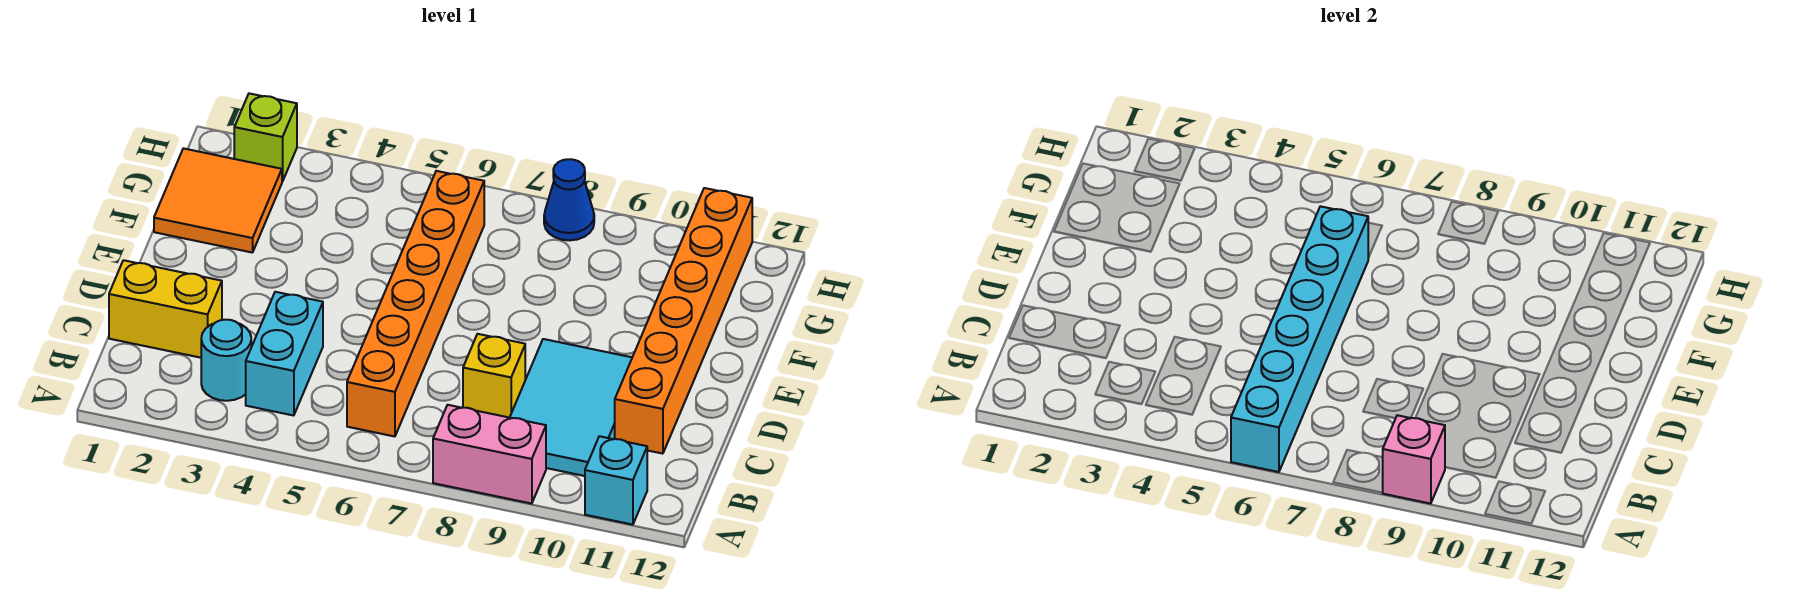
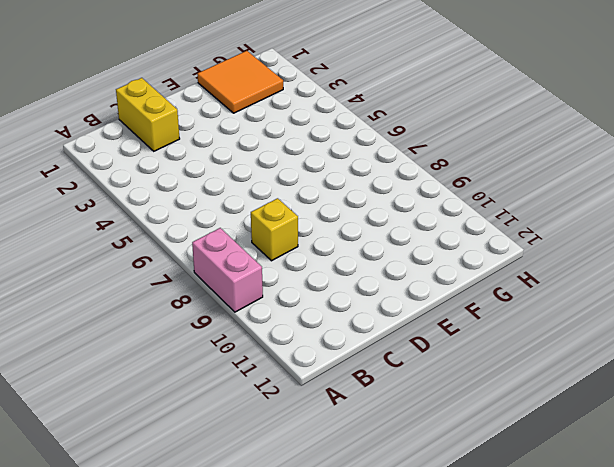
none -> cyan brick A11 level 1
none -> cyan round brick B3 level 1
none -> cyan brick B4:C4 level 1

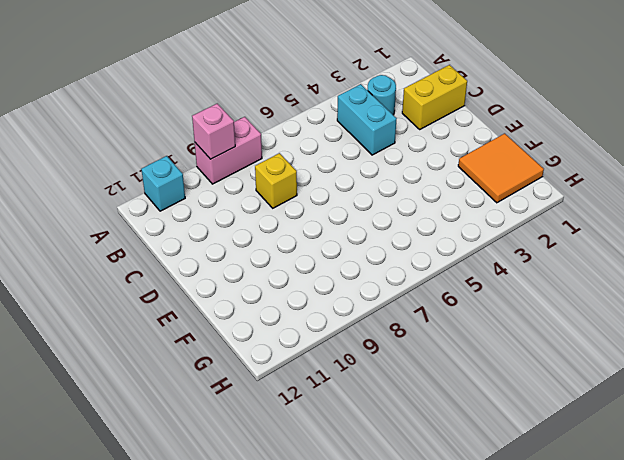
none -> orange brick B6:G6 level 1
none -> cyan tile B9:D10 level 1
none -> orange brick C11:H11 level 1

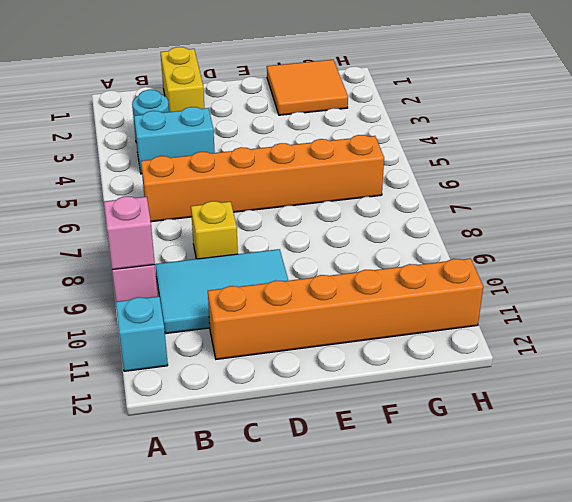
none -> lime brick H2 level 1
none -> blue cone H8 level 1
none -> cyan brick A6:F6 level 2

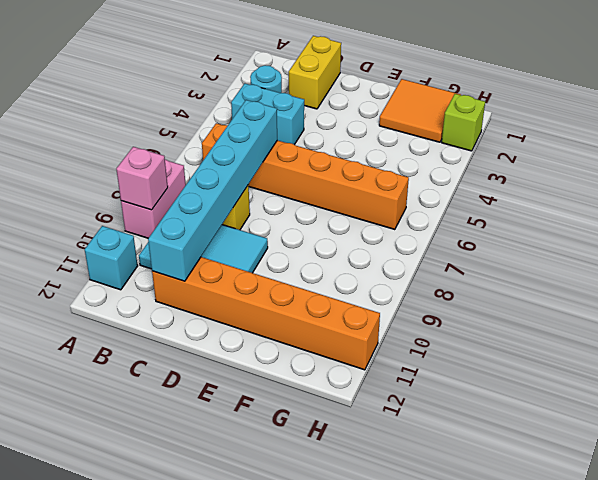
cyan brick C6:C11 level 2 -> cyan brick A6:F6 level 2
none -> blue cone H8 level 1

